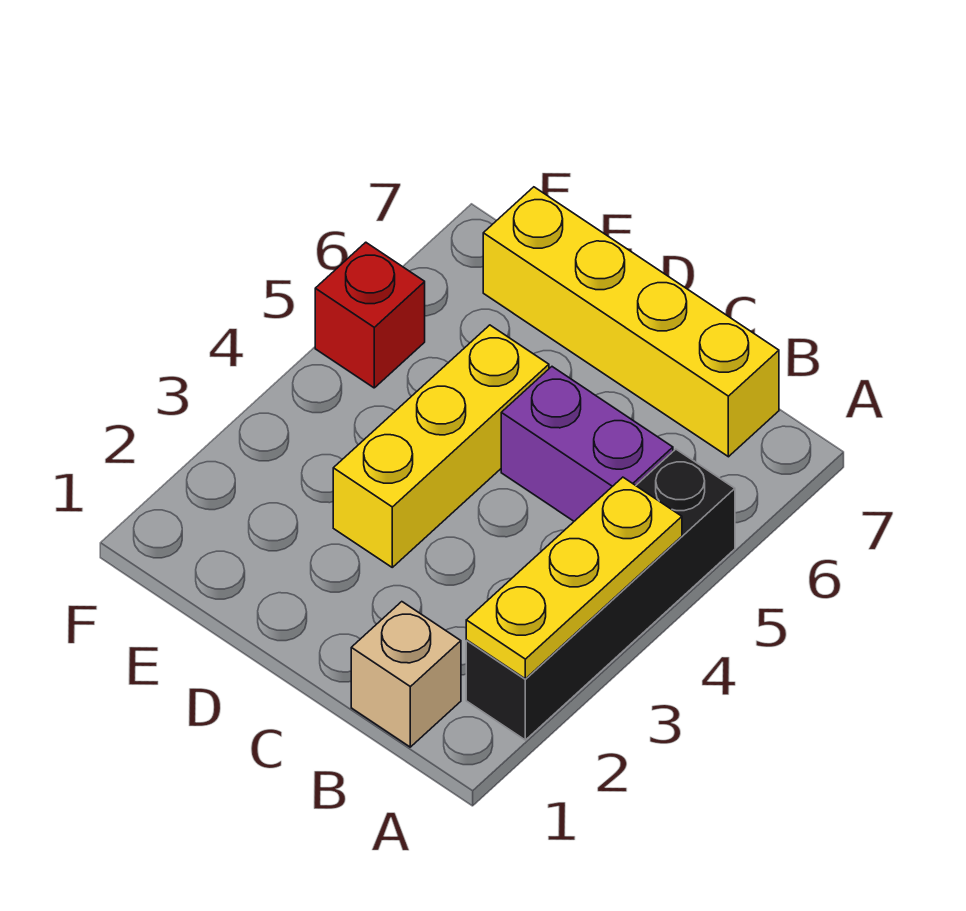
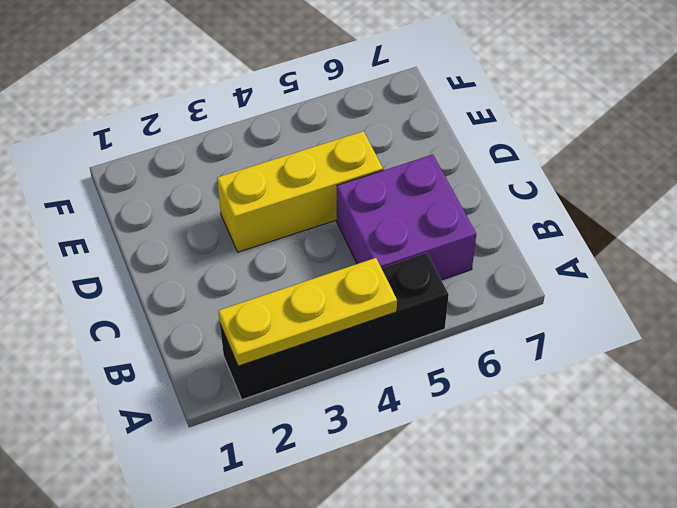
purple brick B5:C6 level 1 -> purple brick B5:C5 level 1
none -> tan brick B1 level 1
none -> yellow brick B7:E7 level 1

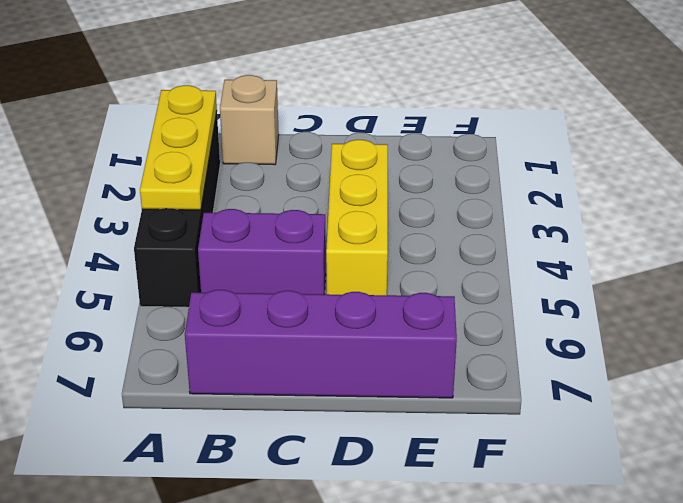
purple brick B7:E7 level 1 -> yellow brick B7:E7 level 1
none -> red brick F5 level 1

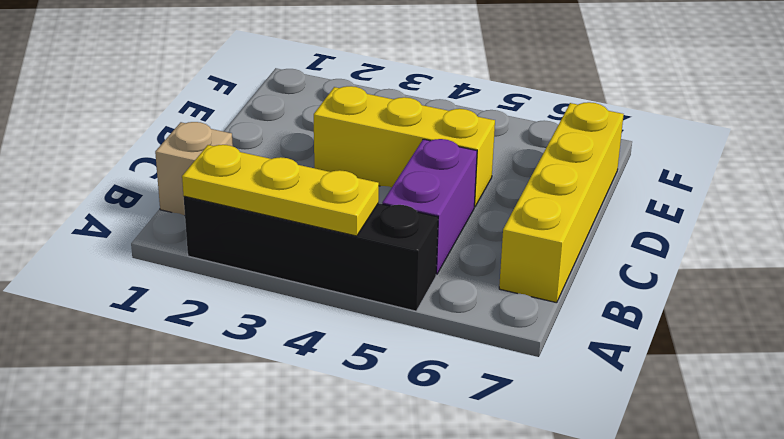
none -> red brick F5 level 1

